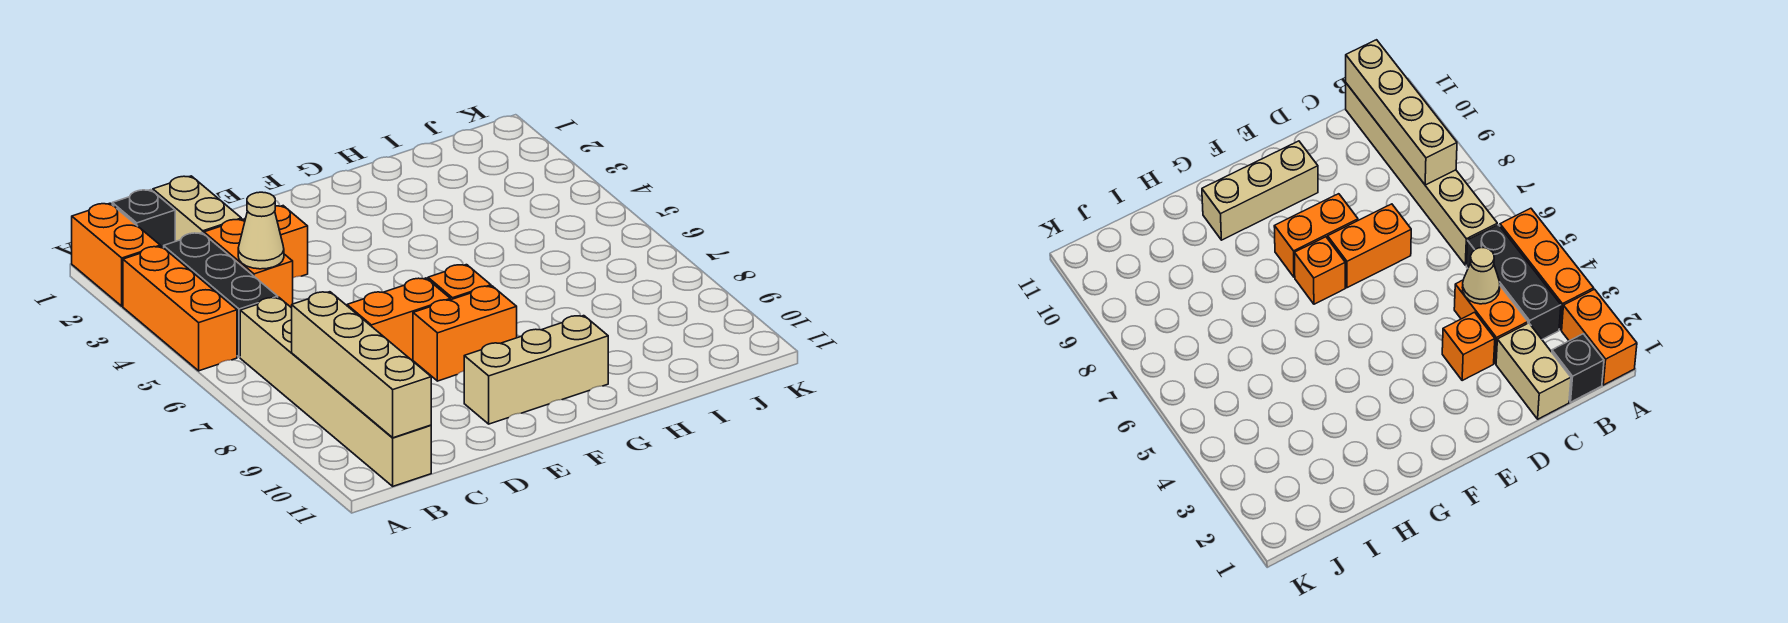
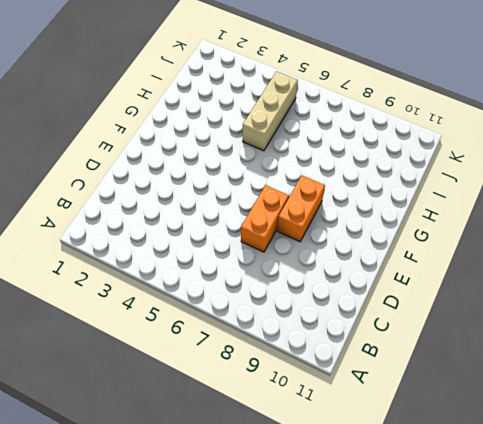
tan brick H5:J5 level 1 -> tan brick E10:G10 level 1
none -> orange brick A1:A2 level 1
none -> orange brick A3:A5 level 1
none -> black brick B1 level 1

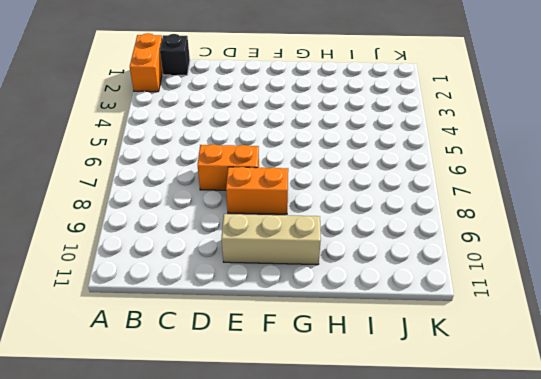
none -> orange brick A3:A5 level 1
none -> black brick B3:B5 level 1
none -> tan brick B6:B11 level 1

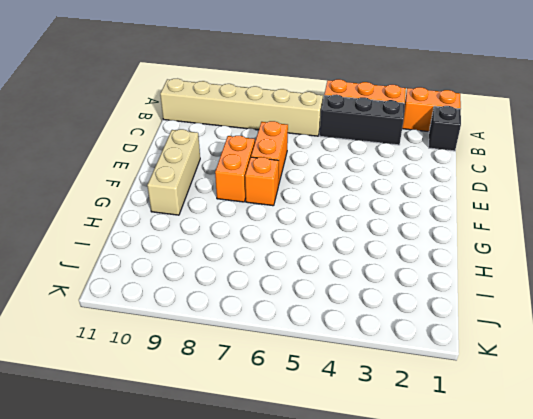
none -> tan brick C1:C2 level 1
none -> orange brick C3:C4 level 1
none -> orange brick D3 level 1

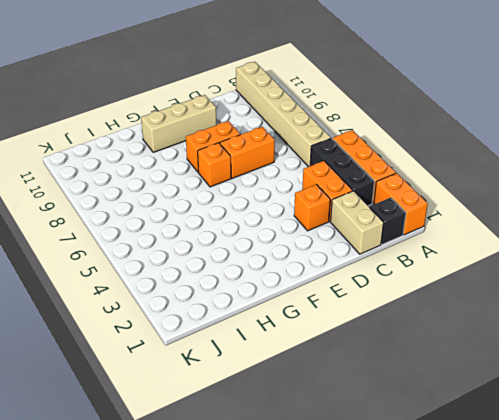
none -> tan brick B8:B11 level 2
none -> tan cone C4 level 2

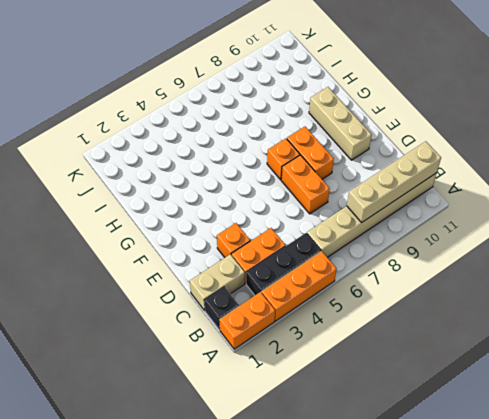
none -> tan cone C4 level 2

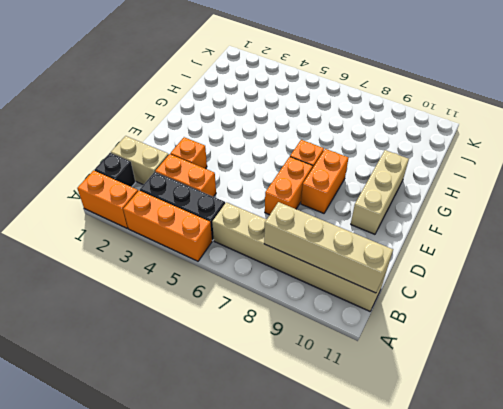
none -> tan cone C4 level 2

